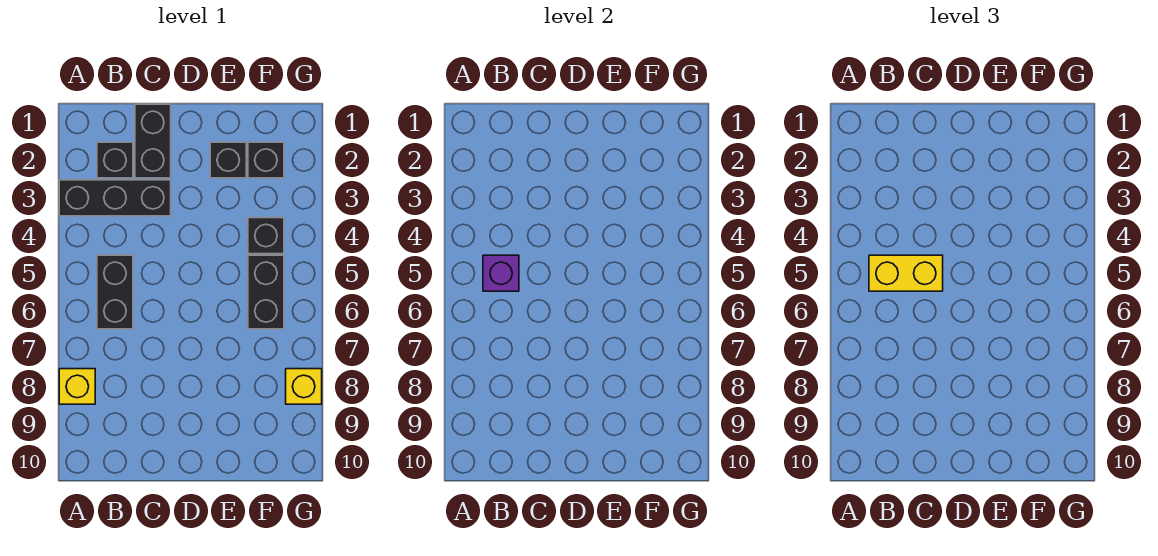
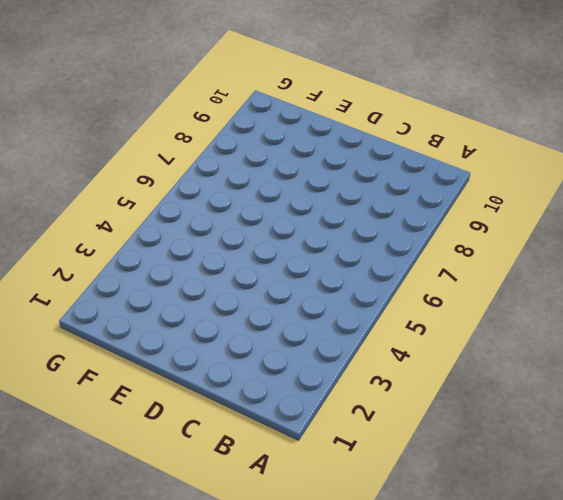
none -> black brick A3:C3 level 1
none -> yellow brick A8 level 1
none -> black brick B2 level 1

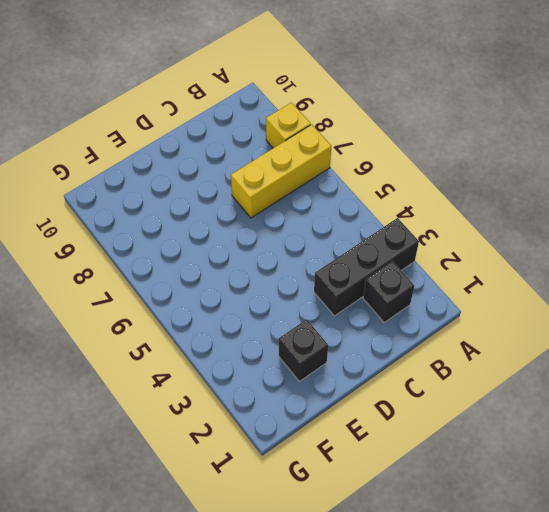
yellow brick A7:C7 level 1 -> none
none -> black brick B5:B6 level 1
none -> black brick C1:C2 level 1
none -> black brick F2 level 1

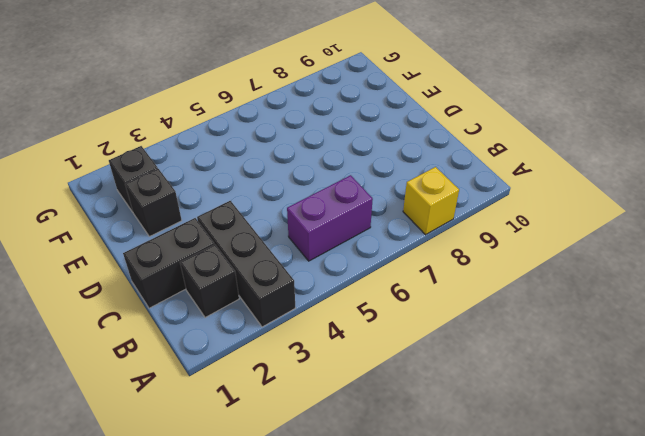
purple brick B5:B6 level 1 -> black brick B5:B6 level 1
none -> black brick F4 level 1
none -> black brick F5:F6 level 1
none -> yellow brick G8 level 1

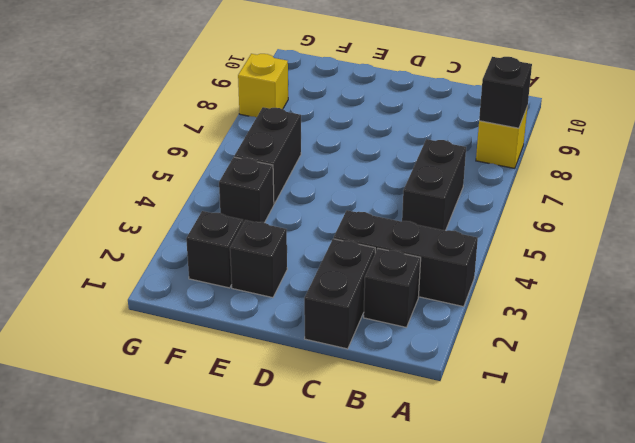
black brick A8 level 2 -> none
none -> purple brick B5 level 2
none -> yellow brick B5:C5 level 3

